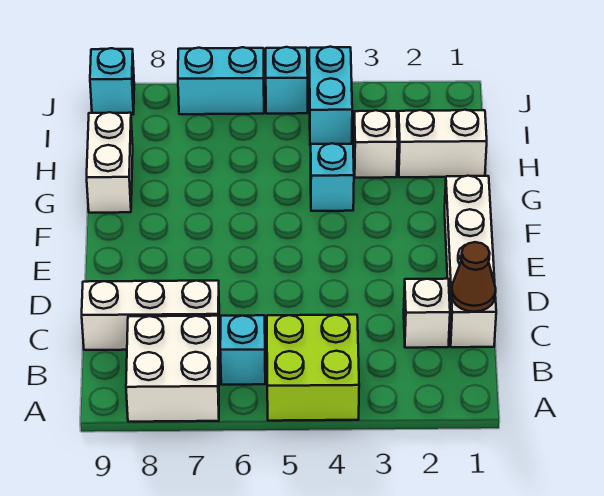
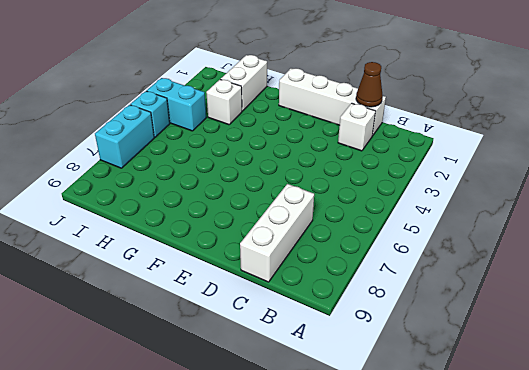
none -> lime brick A4:B5 level 1
none -> white brick A7:B8 level 1
none -> cyan brick B6 level 1

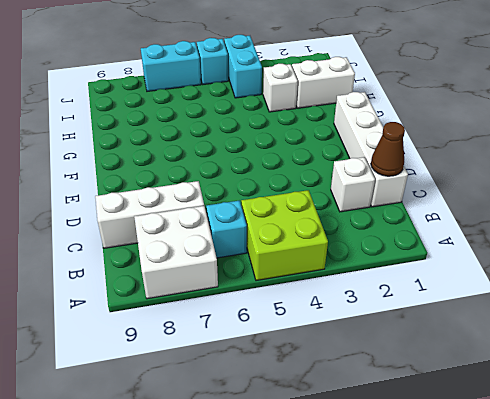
none -> cyan brick G4 level 1
none -> white brick G9:H9 level 1
none -> cyan brick J9 level 1

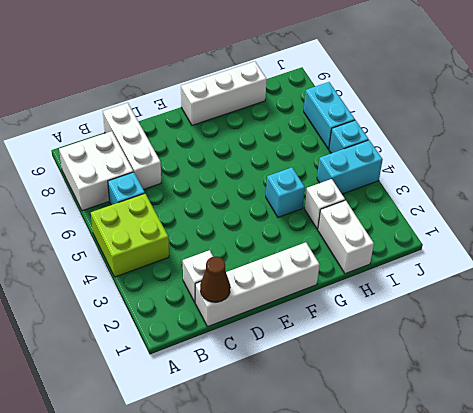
white brick F9:H9 level 1 -> white brick G9:H9 level 1
none -> cyan brick J9 level 1

